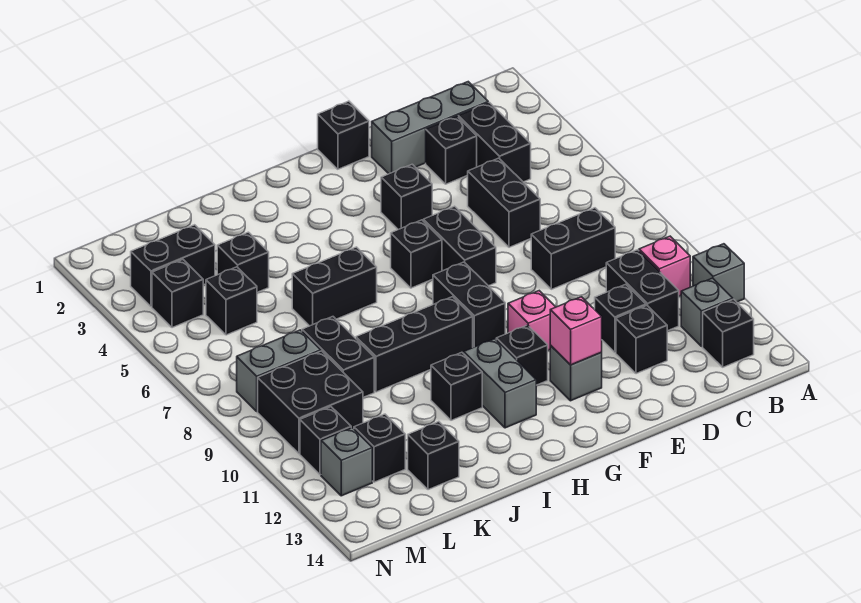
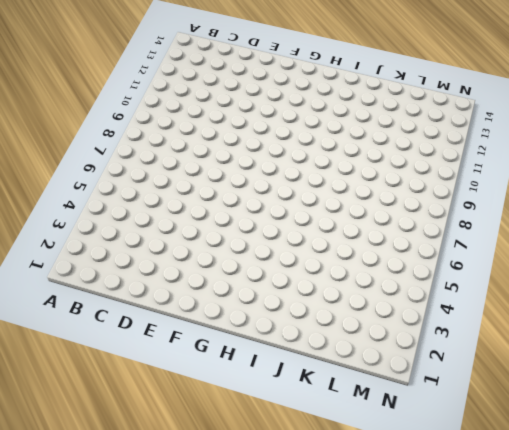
none -> grey brick A11 level 1
none -> pink brick B10 level 1
none -> grey brick B12 level 1
none -> black brick B13 level 1

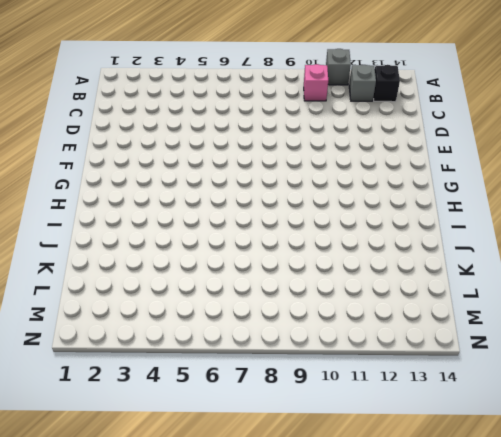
none -> grey brick C2:E2 level 1
none -> black brick C3:C4 level 1
none -> black brick C8:D8 level 1
none -> black brick C10:C11 level 1

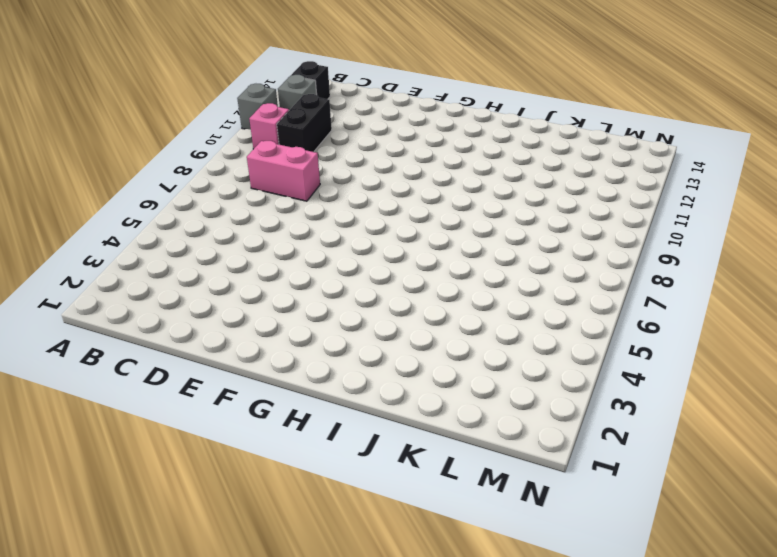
pink brick C8:D8 level 1 -> black brick C8:D8 level 1
none -> grey brick C2:E2 level 1
none -> black brick C3:C4 level 1
none -> black brick D3 level 1
none -> black brick D5:D6 level 1

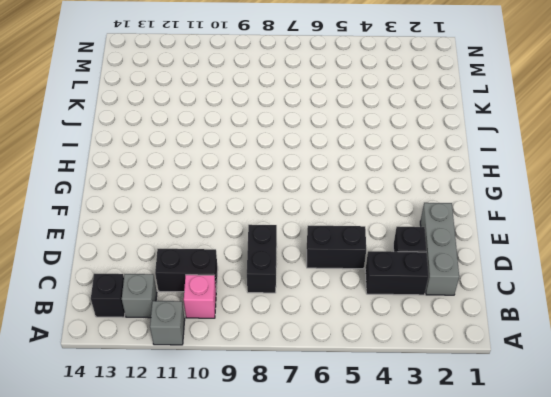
none -> black brick D11 level 1
none -> black brick D12 level 1
none -> black brick F1 level 1
none -> black brick F4 level 1

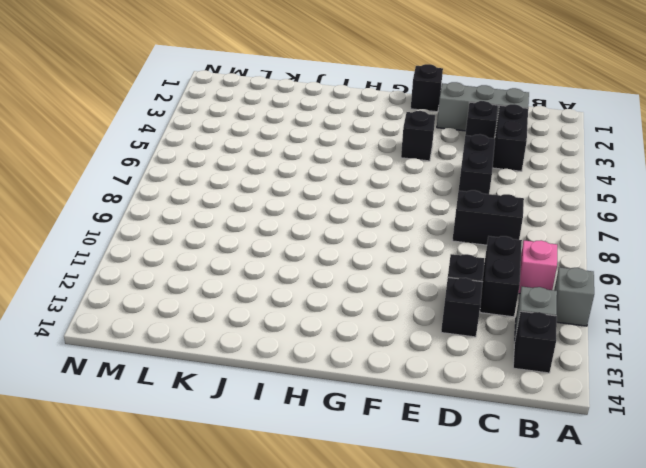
none -> black brick F6:F7 level 1
none -> pink brick F10 level 1
none -> grey brick F12 level 1
none -> black brick G6 level 1

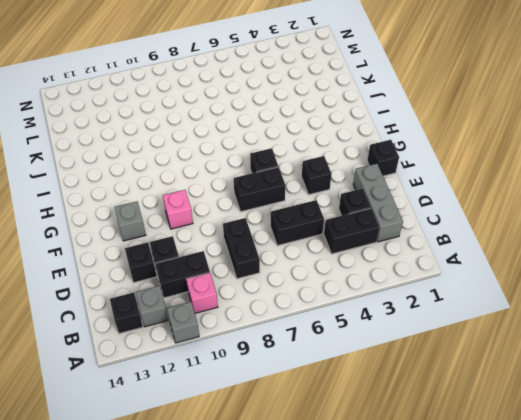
none -> black brick G8:G9 level 1
none -> black brick G11 level 1
none -> black brick H9:J9 level 1
none -> grey brick H11:H12 level 1

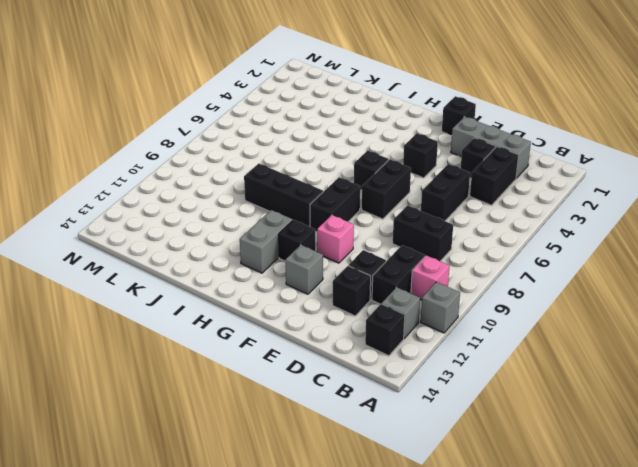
none -> black brick I6:J6 level 1
none -> black brick I11 level 1
none -> black brick K4 level 1
none -> black brick K8:K9 level 1

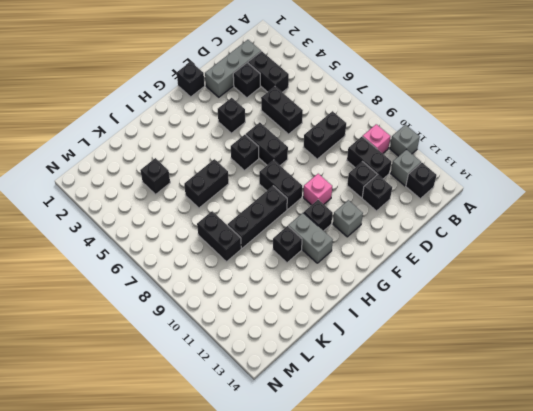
none -> black brick K13 level 1
none -> black brick L3:M3 level 1
none -> black brick L5 level 1
none -> grey brick L8:M8 level 1

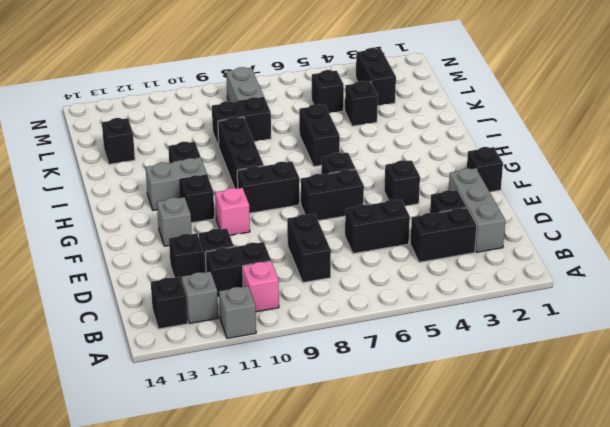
none -> black brick L9:M10 level 1
none -> black brick L12 level 1
none -> black brick M4 level 1
none -> black brick M11 level 1

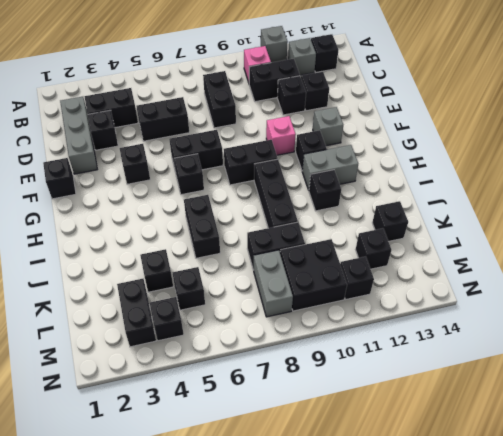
none -> grey brick M12 level 1
none -> pink brick F12 level 2

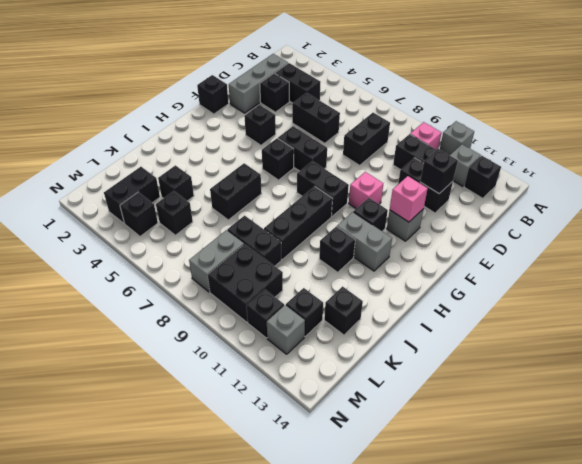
black brick D12 level 2 -> none

